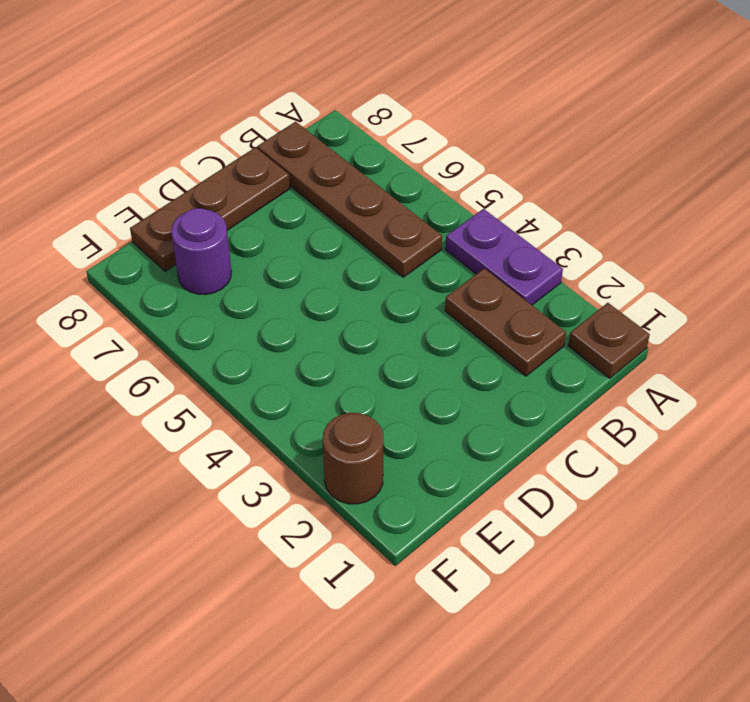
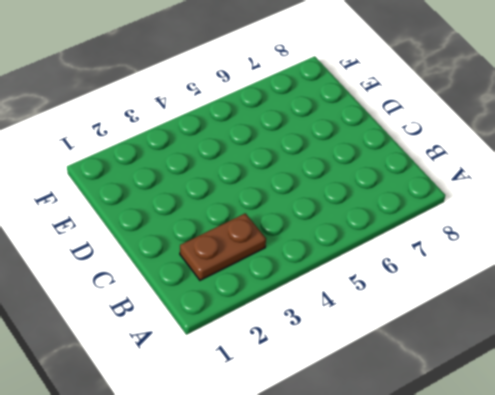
none -> brown plate A1 level 1
none -> purple plate A3:A4 level 1

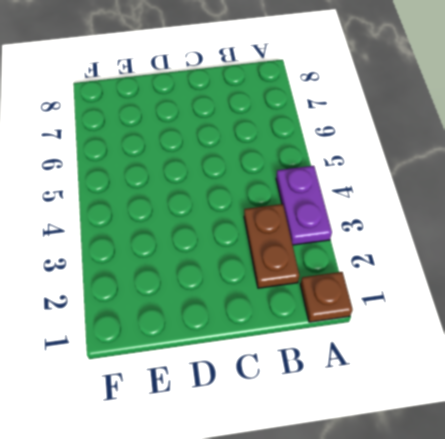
none -> brown plate B5:B8 level 1
none -> brown plate C8:E8 level 1

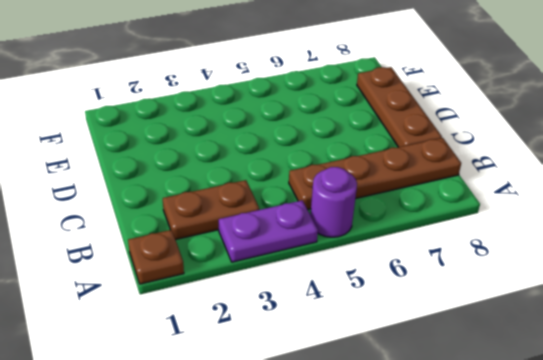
purple round brick A5 level 1 -> purple round brick E7 level 1
none -> brown round brick F2 level 1

